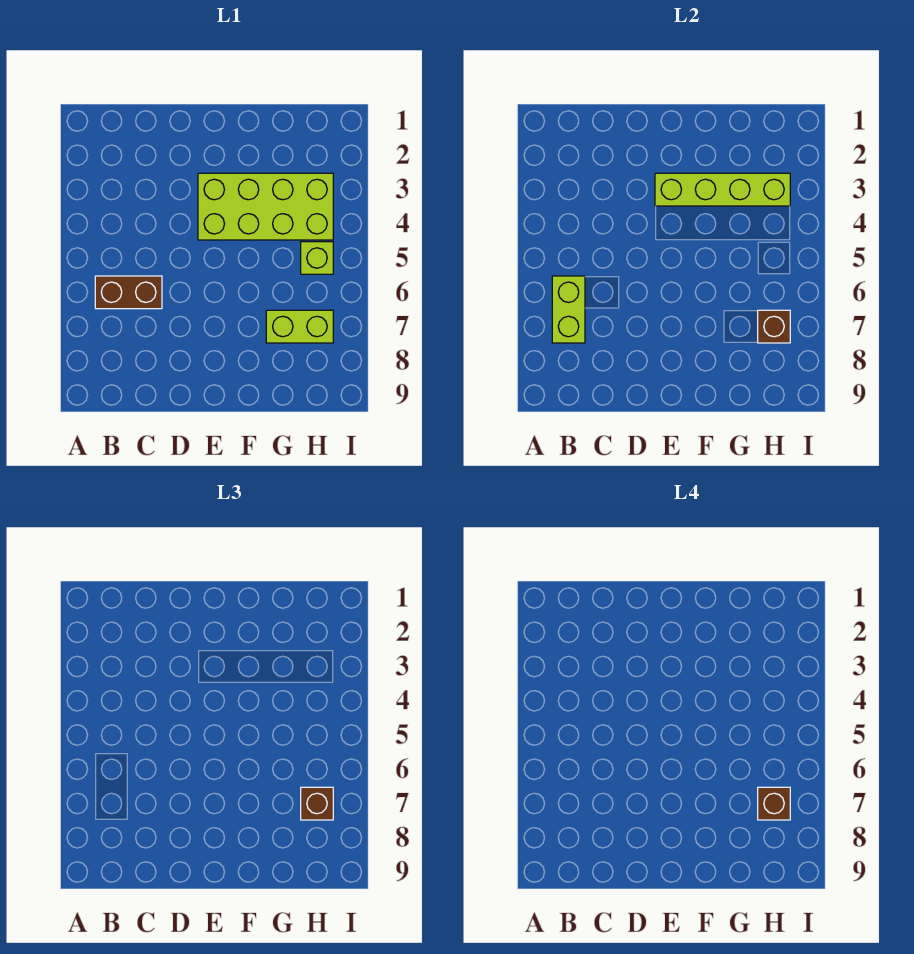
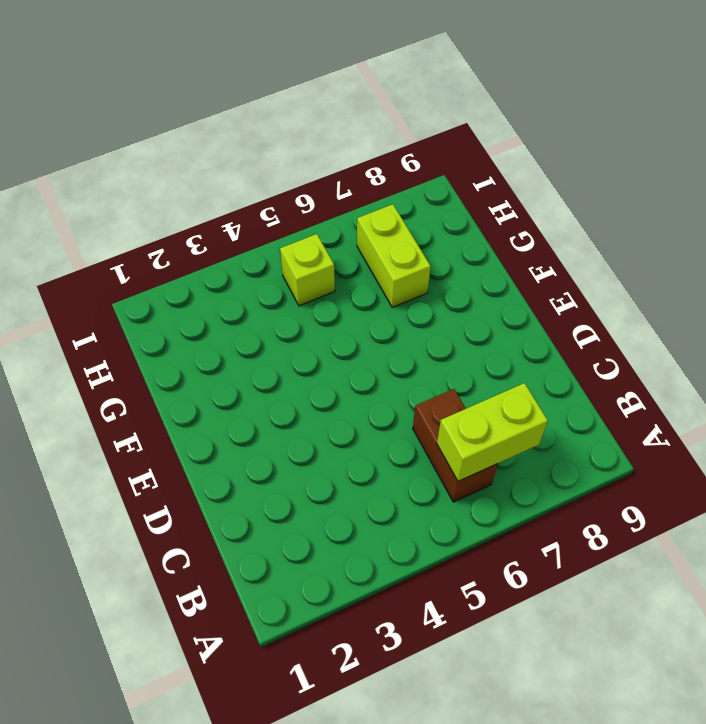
none -> lime brick E3:H4 level 1
none -> lime brick E3:H3 level 2

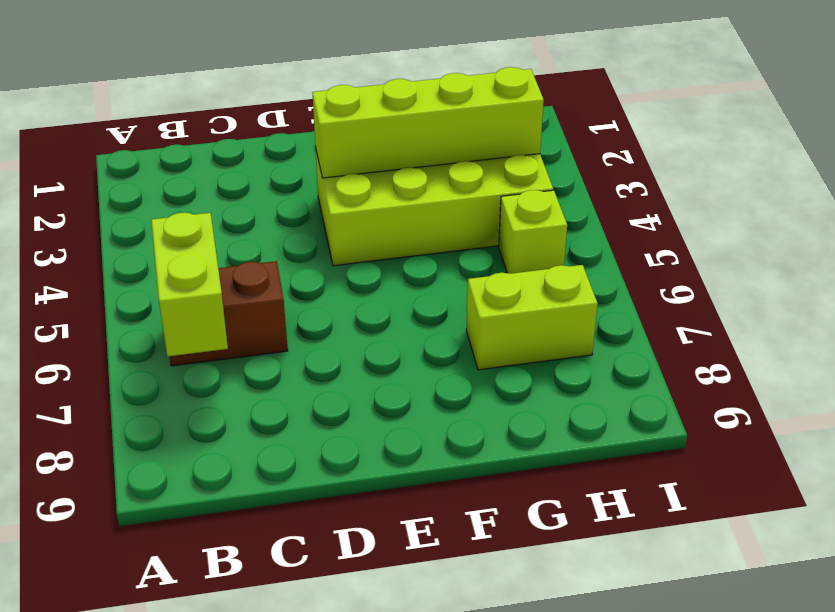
none -> brown brick H7 level 2
none -> brown brick H7 level 3

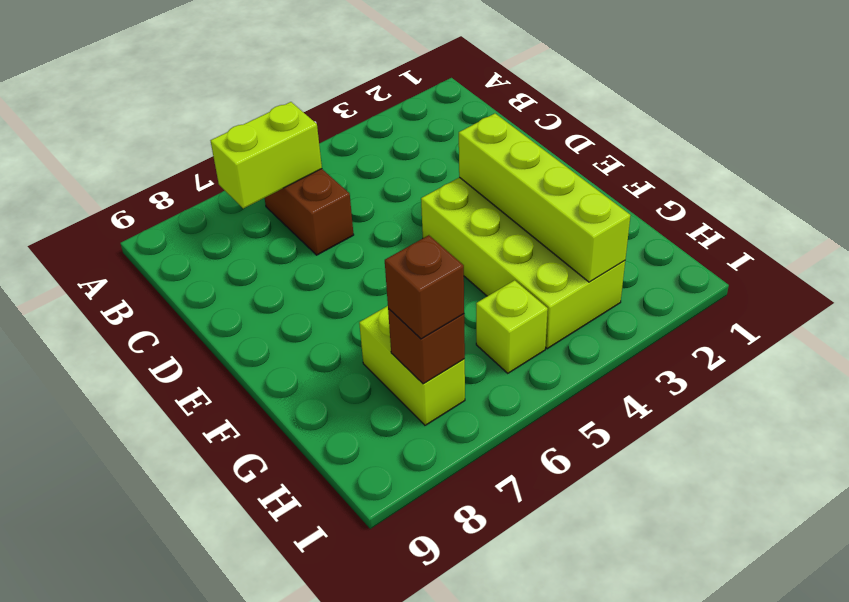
none -> brown brick H7 level 4

